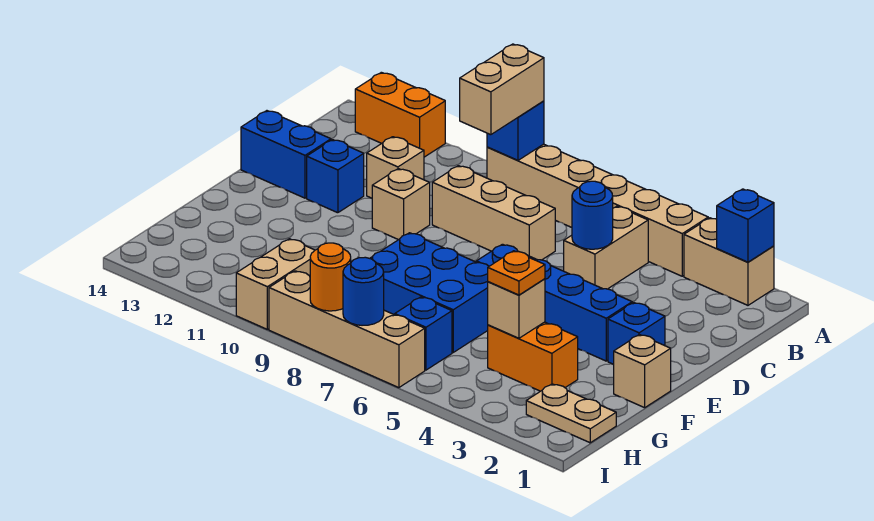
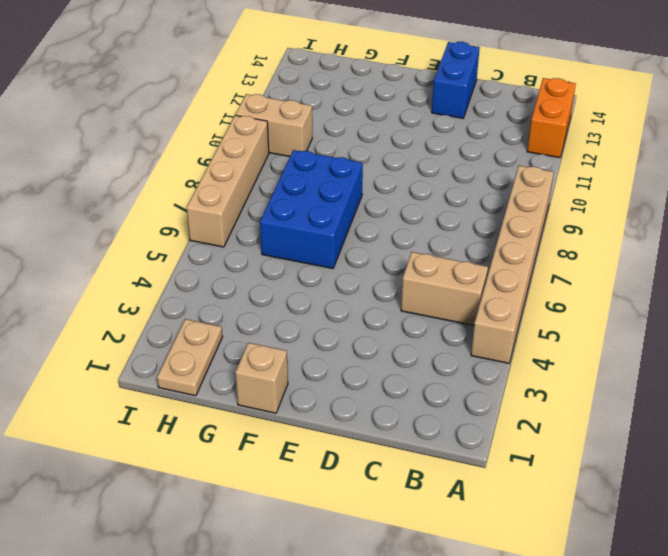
none -> tan brick A2:A3 level 1
none -> tan brick C7:C9 level 1
none -> tan brick C11 level 1

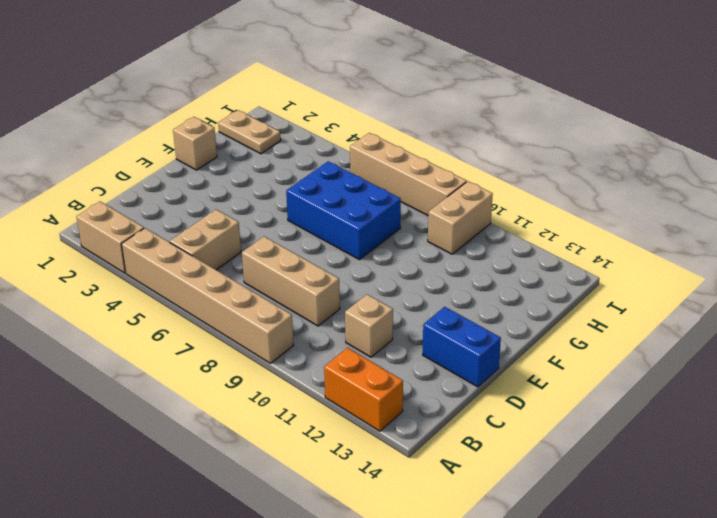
none -> tan brick D10 level 1
none -> blue brick D12 level 1
none -> blue brick E2 level 1

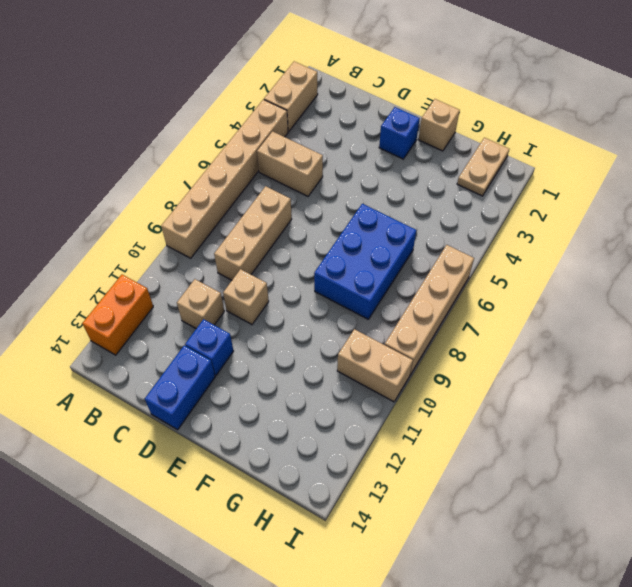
none -> blue brick E3:E6 level 1
none -> orange brick G3:G4 level 1
none -> blue brick H6 level 1

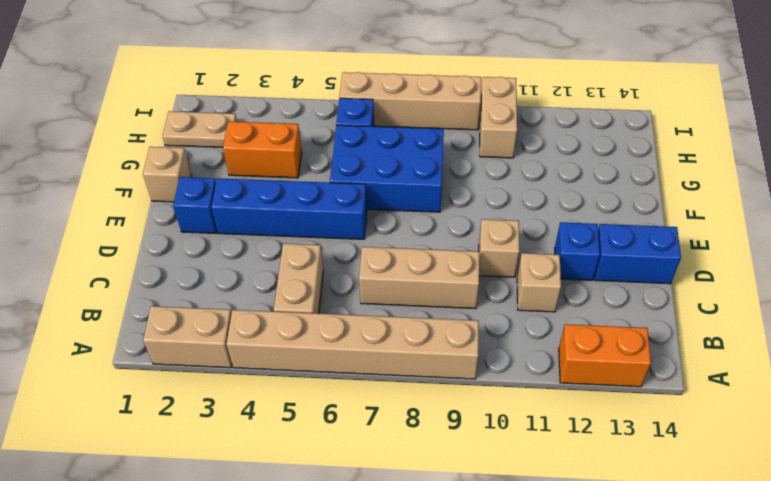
none -> blue brick A2 level 2
none -> blue brick A9 level 2
none -> blue round brick C5 level 2

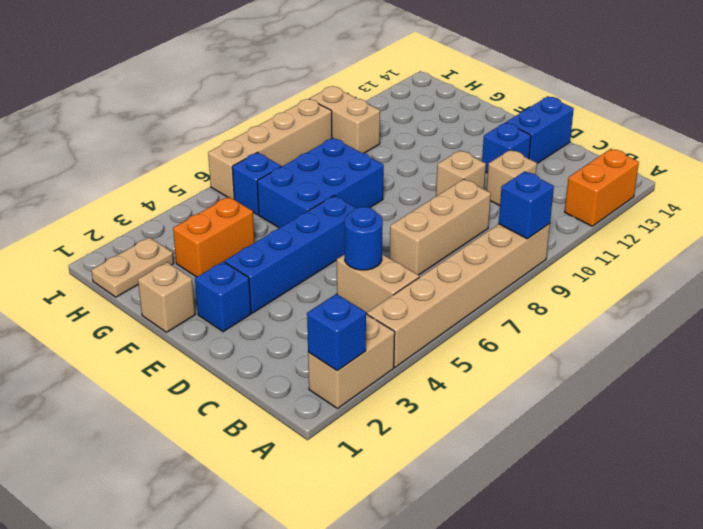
none -> tan brick G4 level 2
none -> blue round brick I7 level 2
none -> orange round brick I8 level 2

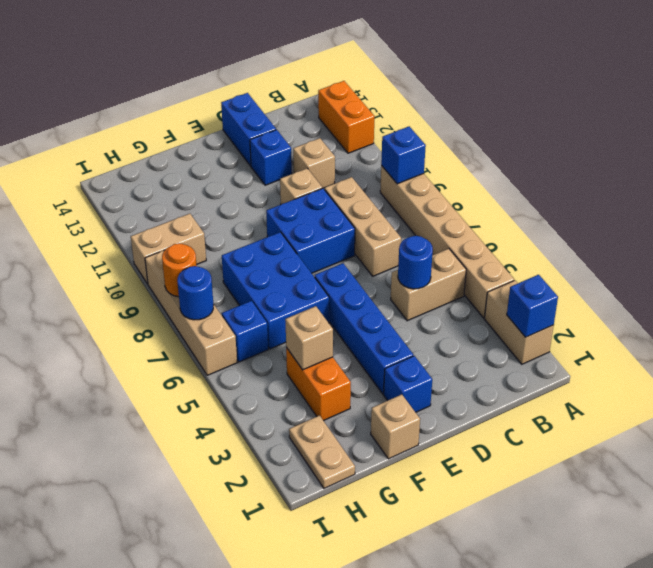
blue brick D8:E9 level 1 -> none
none -> tan brick A9:B9 level 3
none -> orange plate G4 level 3

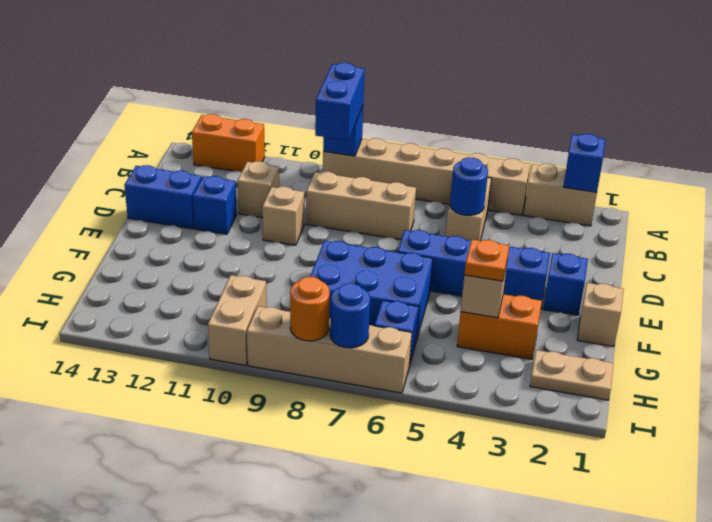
blue brick A9:B9 level 3 -> tan brick A9:B9 level 3

